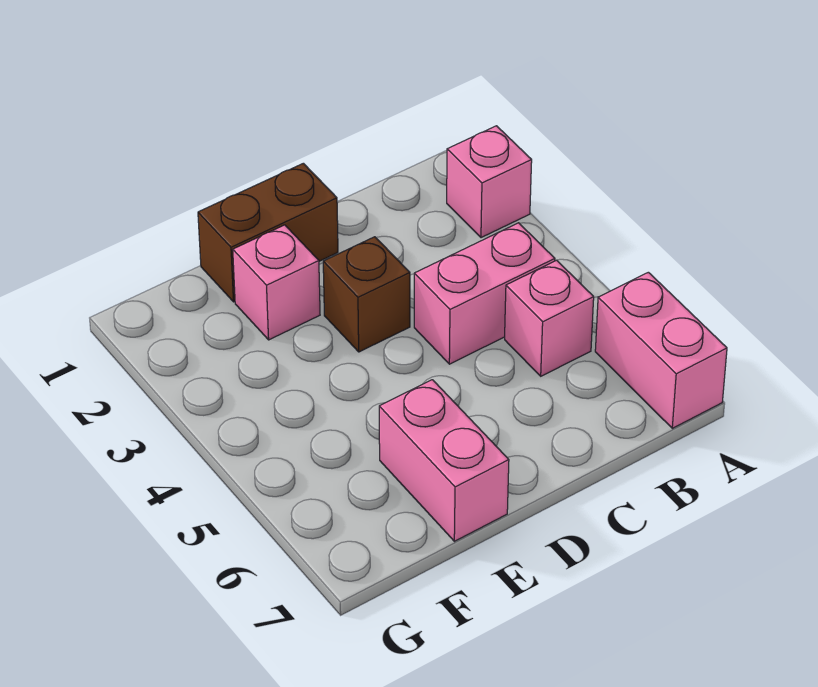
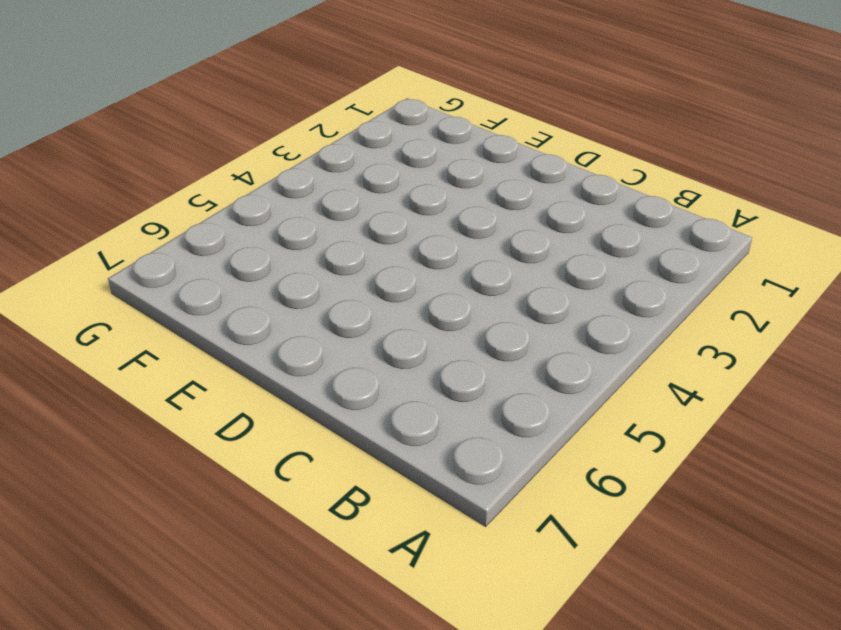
none -> pink brick A2 level 1
none -> pink brick A6:A7 level 1

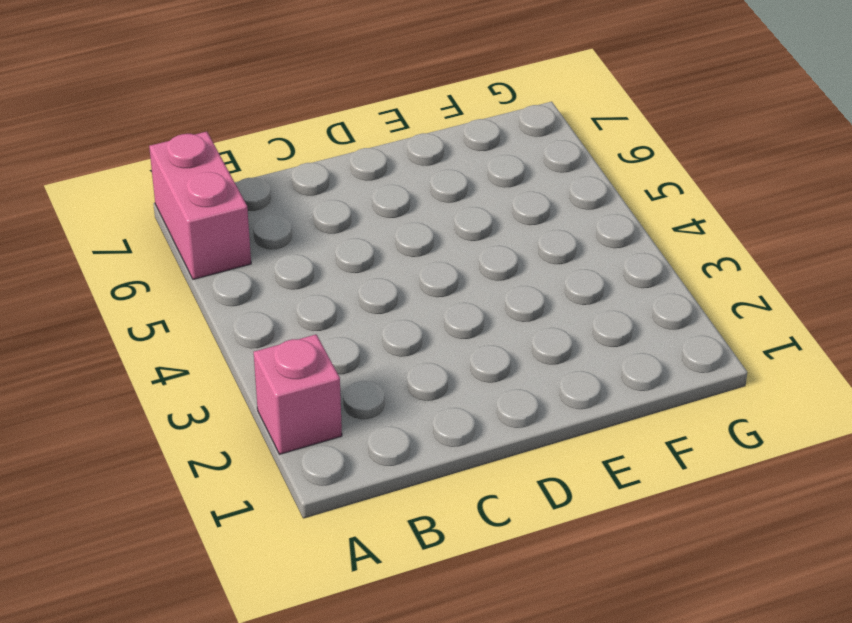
none -> pink brick B4:C4 level 1
none -> pink brick B5 level 1

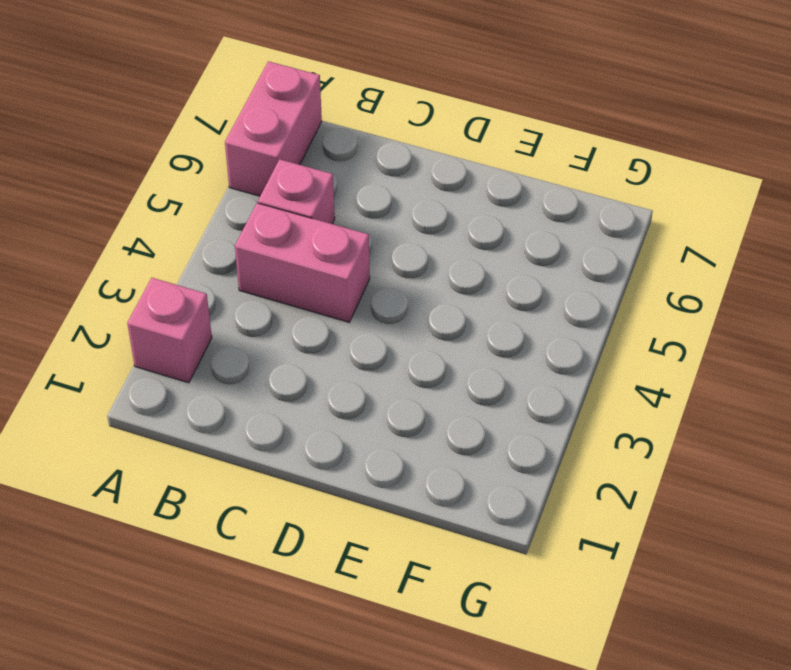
none -> brown brick D1:E1 level 1
none -> brown brick D3 level 1

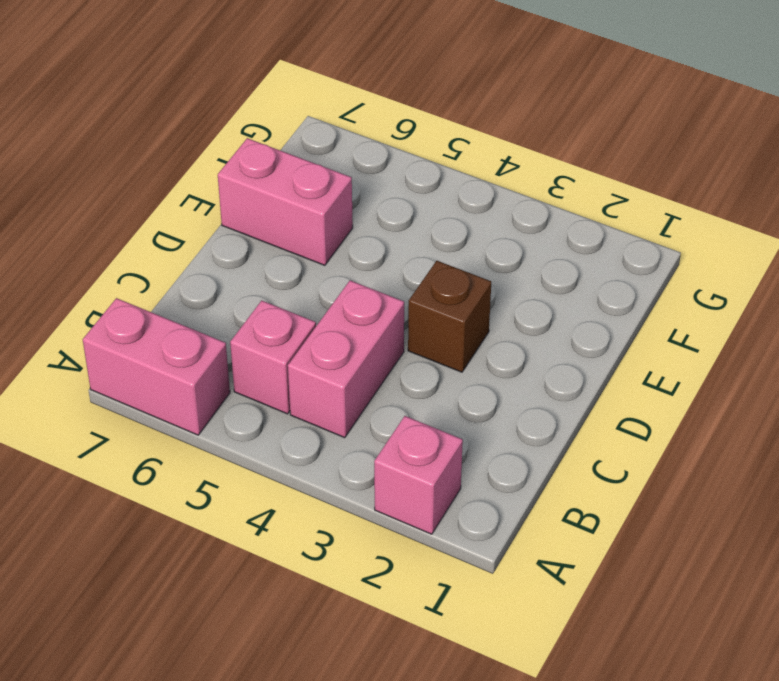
none -> brown brick D1:E1 level 1
none -> pink brick E2 level 1

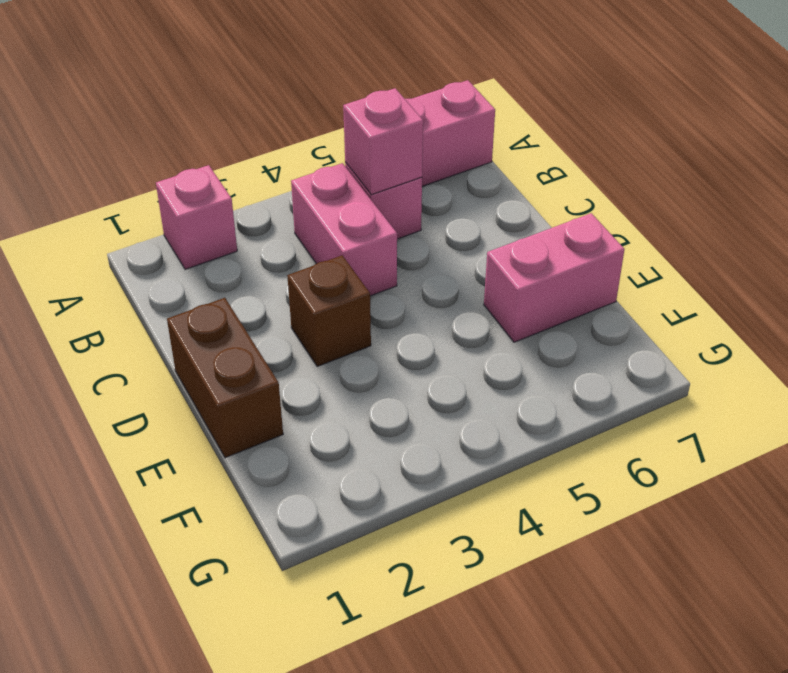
pink brick B5 level 2 -> pink brick E2 level 1

